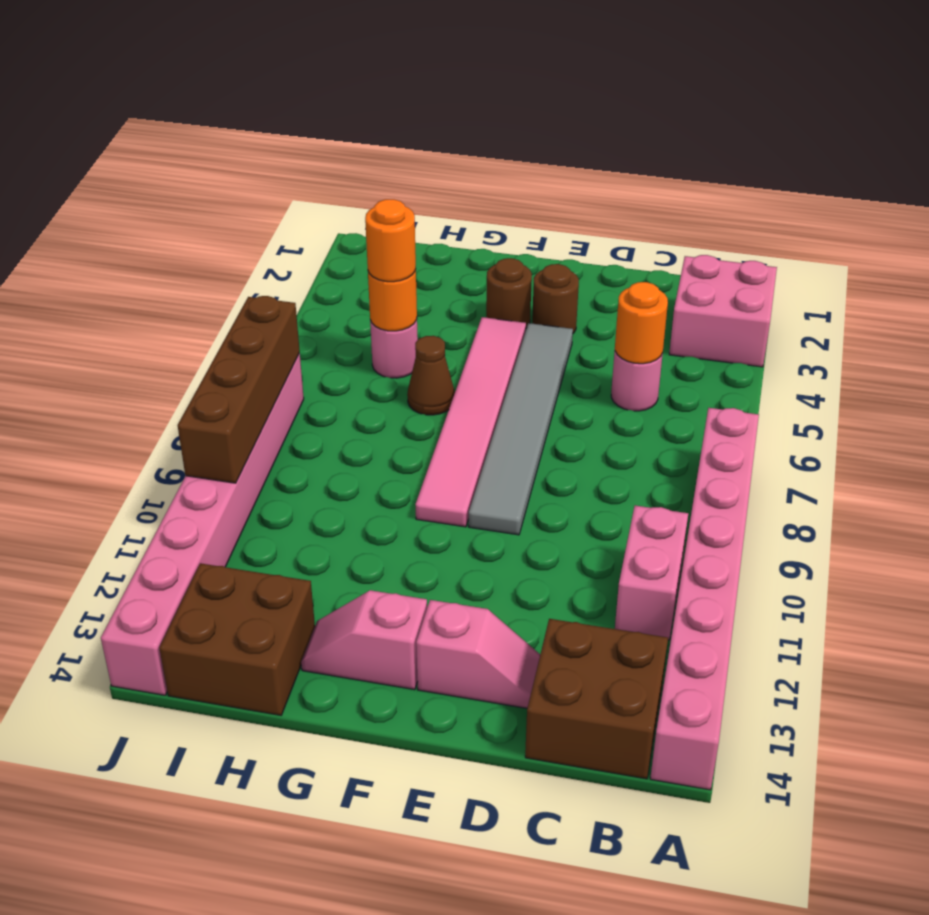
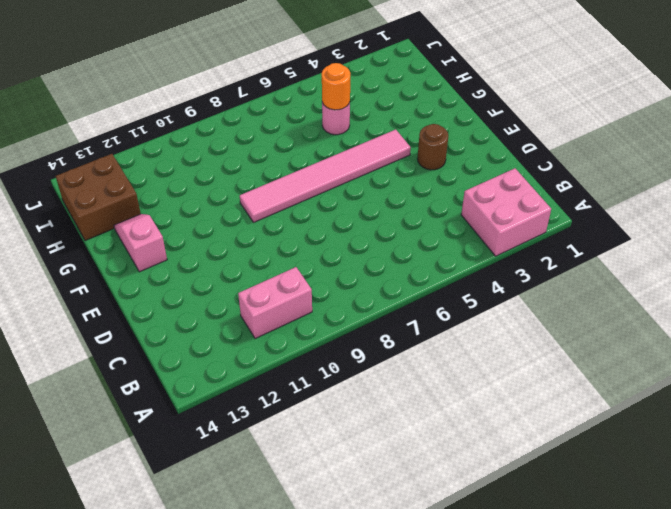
none -> pink brick A7:A14 level 1
none -> brown brick B13:C14 level 1
none -> pink round brick C5 level 1

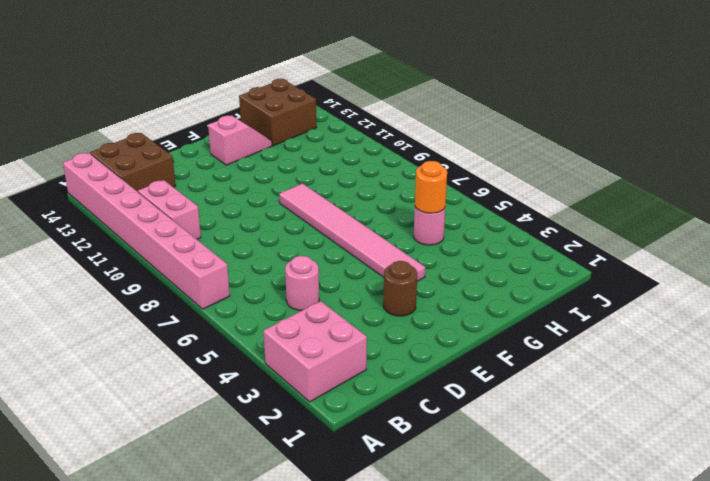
none -> pink slope D13:E13 level 1 top E
none -> grey tile E4:E9 level 1
none -> brown round brick F3 level 1

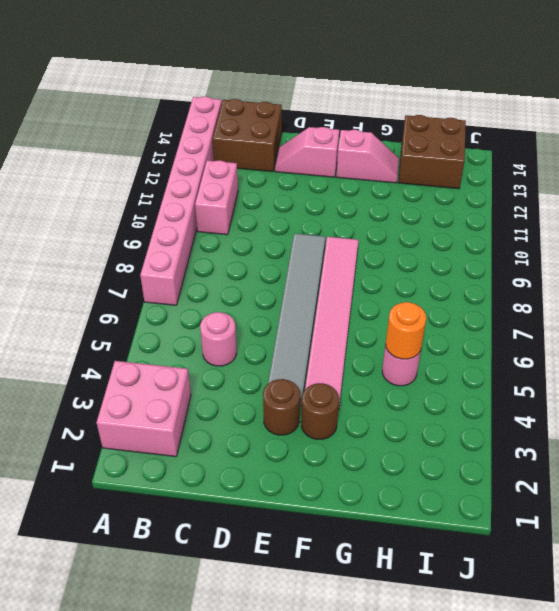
none -> brown cone G6 level 1
none -> pink brick J7:J14 level 1
none -> orange round brick C5 level 2

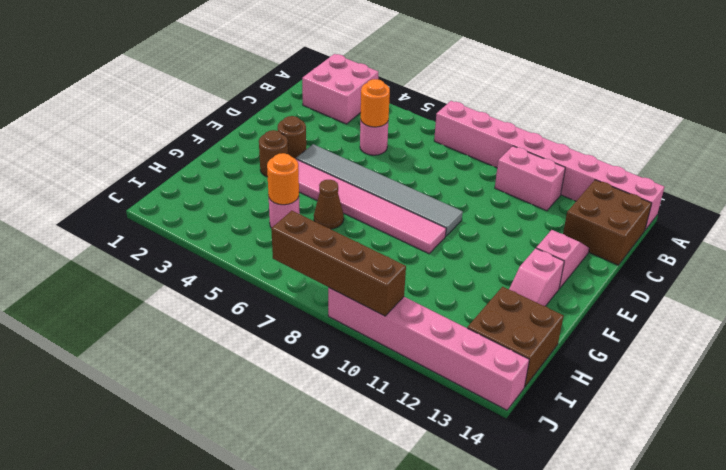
pink brick J9:J14 level 1 -> pink brick J7:J14 level 1
none -> orange round brick H5 level 3

